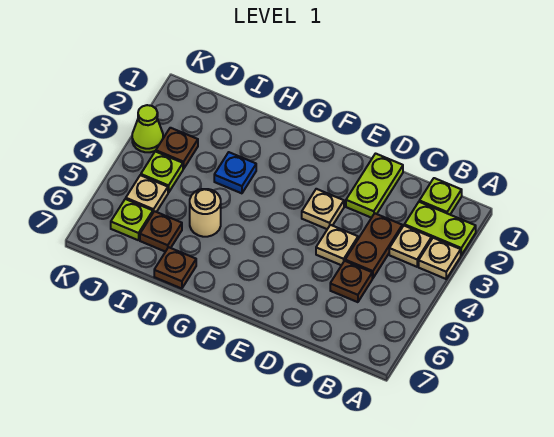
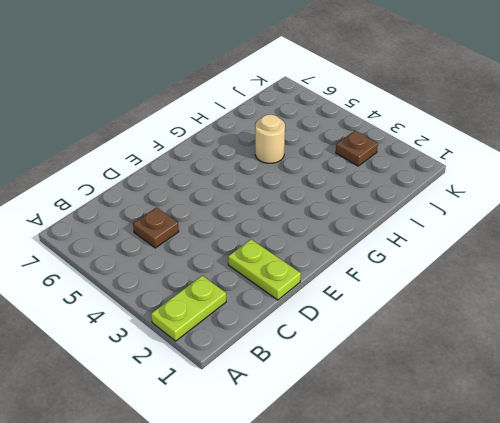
none -> tan plate A3 level 1
none -> lime plate B1 level 1
none -> tan plate B3 level 1

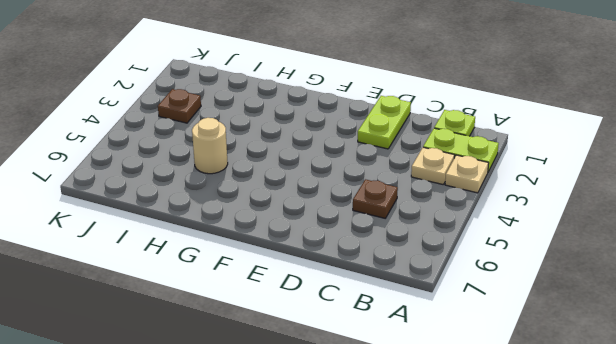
none -> brown plate C3:C4 level 1
none -> tan plate D4 level 1
none -> tan plate E3 level 1

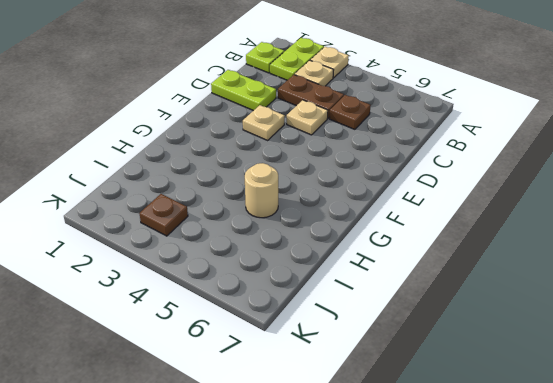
none -> blue plate H3 level 1
none -> brown plate H7 level 1
none -> brown plate I6 level 1

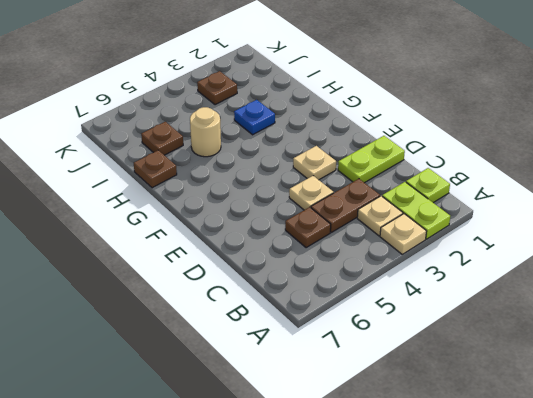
none -> lime plate J4 level 1
none -> tan plate J5 level 1
none -> lime plate J6 level 1

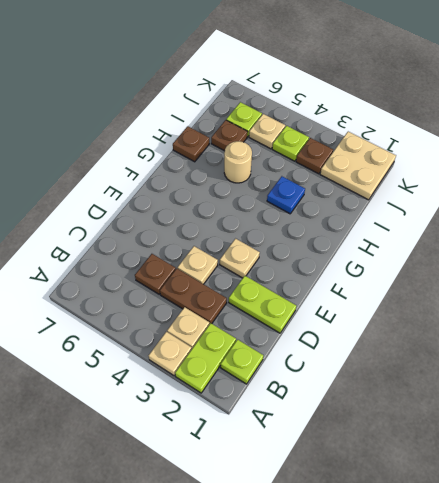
tan plate J1:K2 level 1 -> none
none -> lime cone K3 level 1

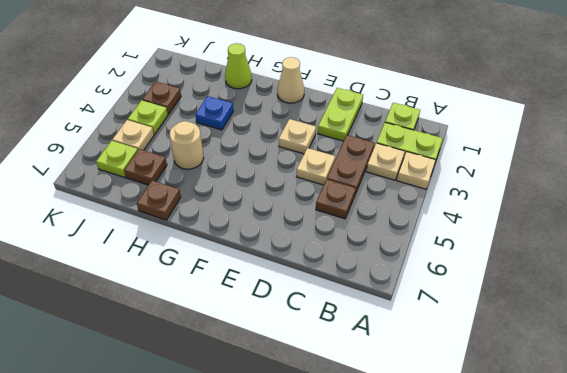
tan cone F1 level 1 -> none
lime cone H1 level 1 -> lime cone K3 level 1

